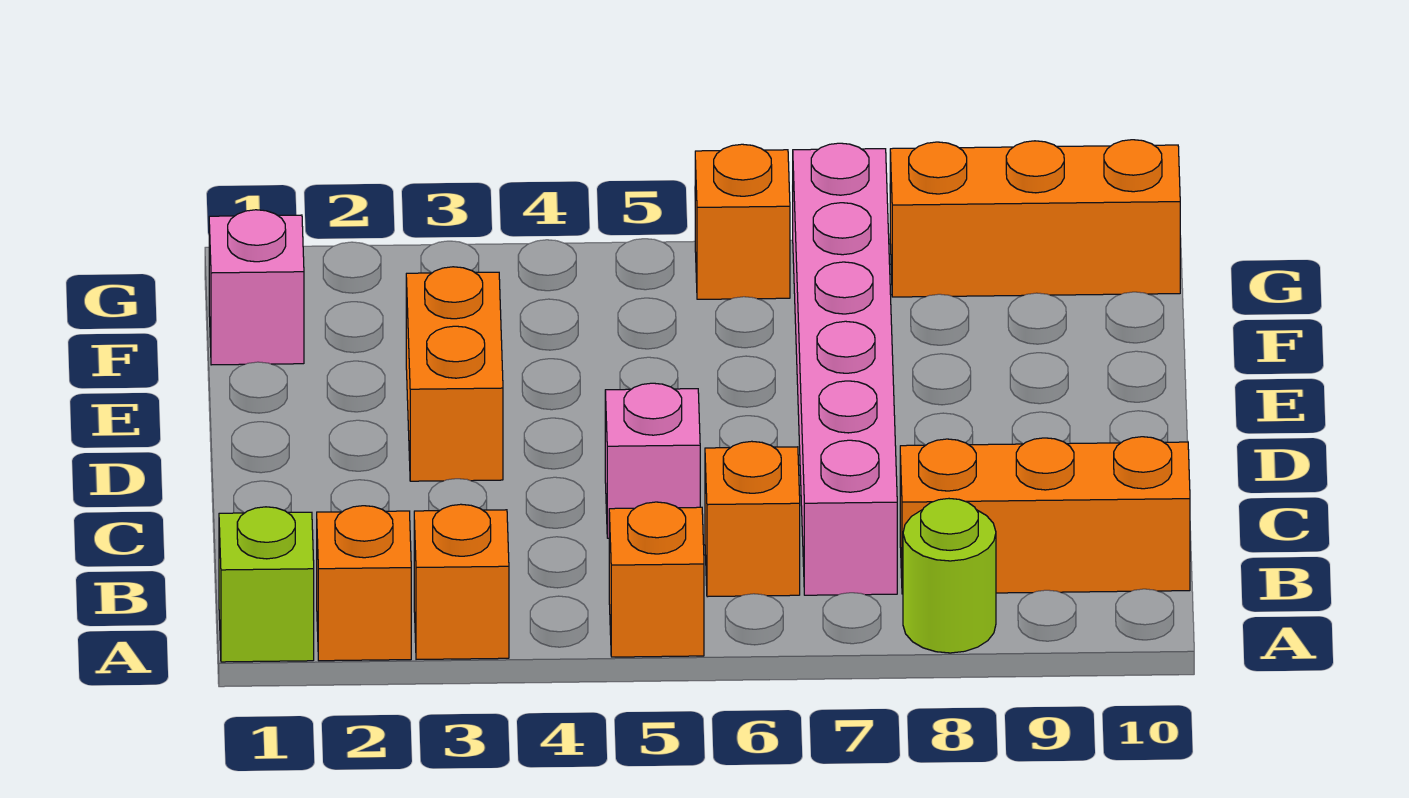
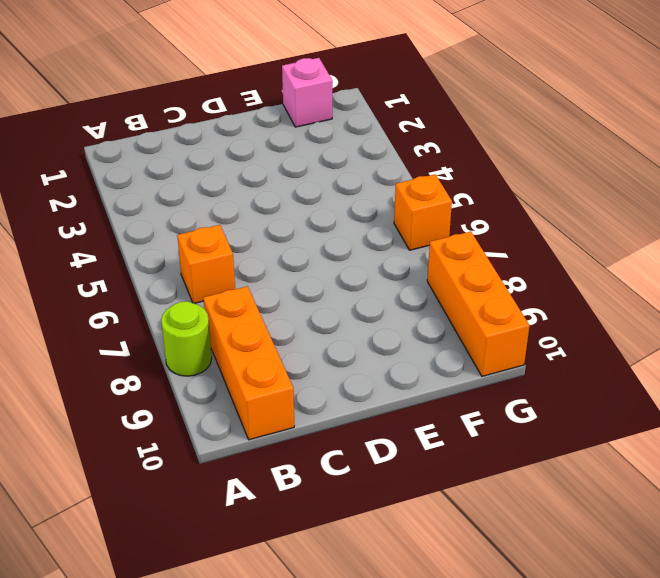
none -> lime brick A1 level 1
none -> orange brick A2 level 1
none -> orange brick A3 level 1

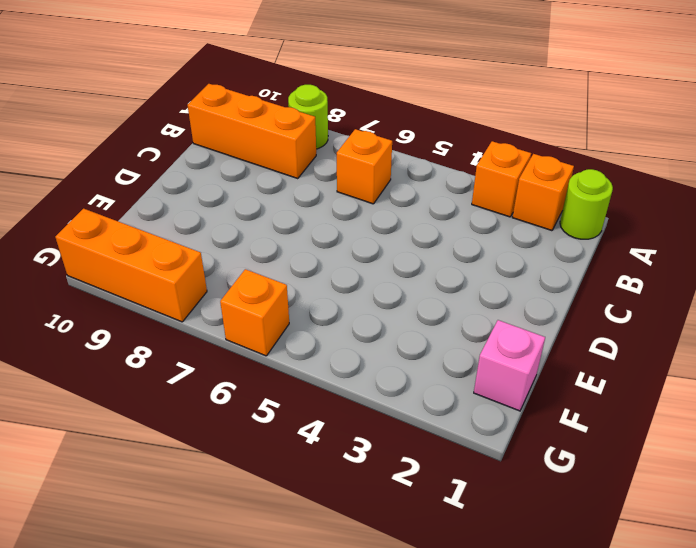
lime round brick A1 level 1 -> lime brick A1 level 1
none -> orange brick A5 level 1
none -> pink brick B7:G7 level 1
none -> pink brick C5 level 1

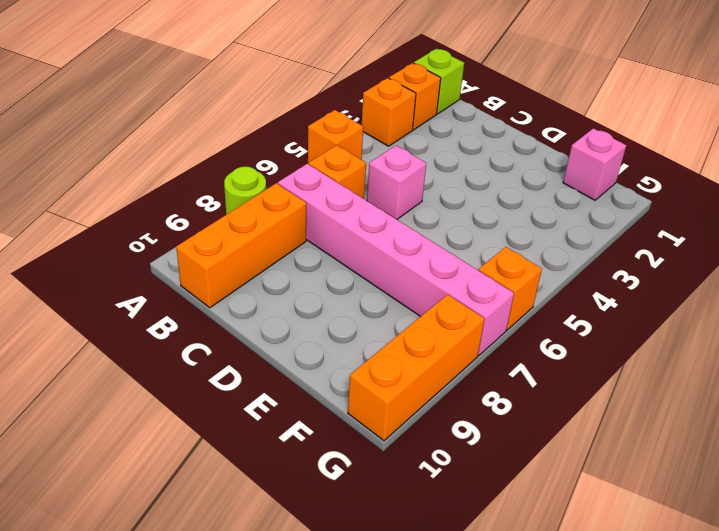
none -> orange brick D3:E3 level 1

